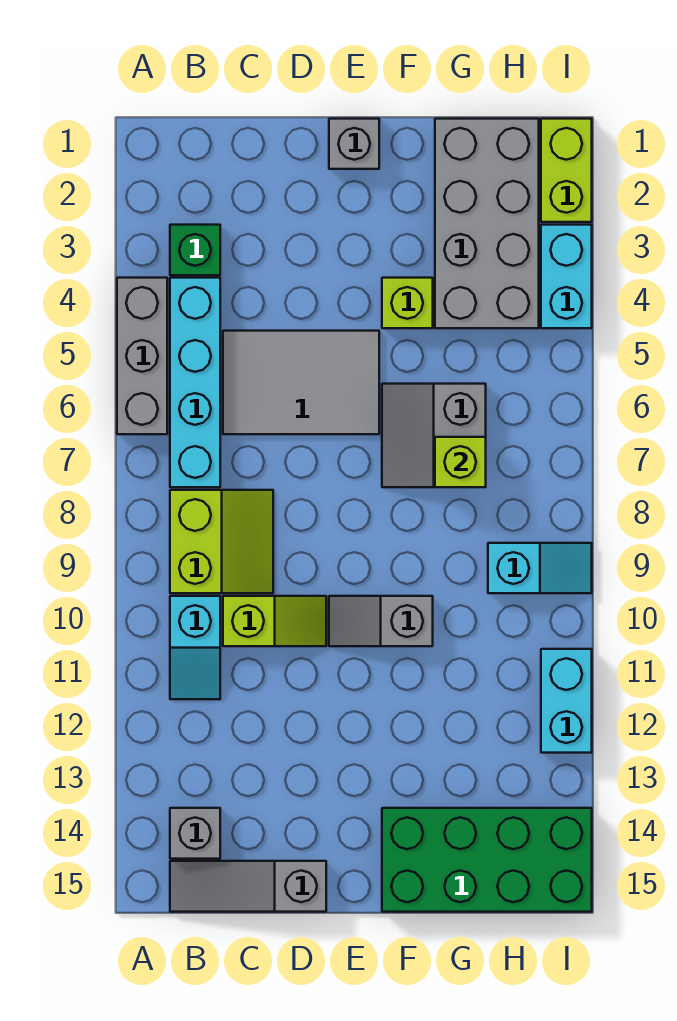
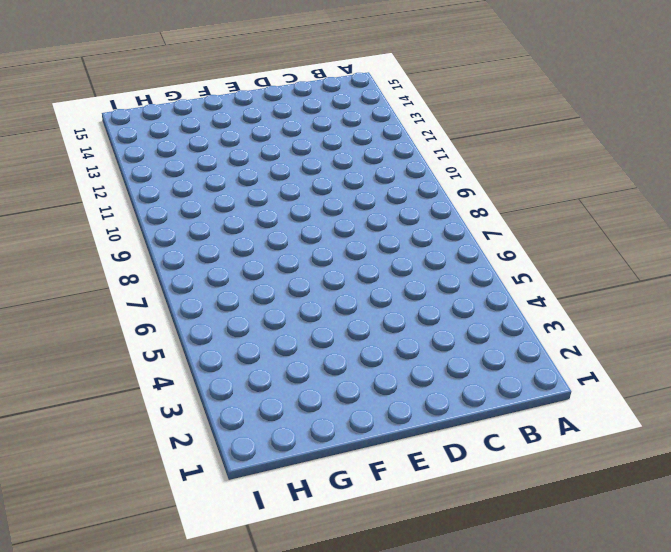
none -> grey brick A4:A6 level 1
none -> green brick B3 level 1
none -> cyan brick B4:B7 level 1

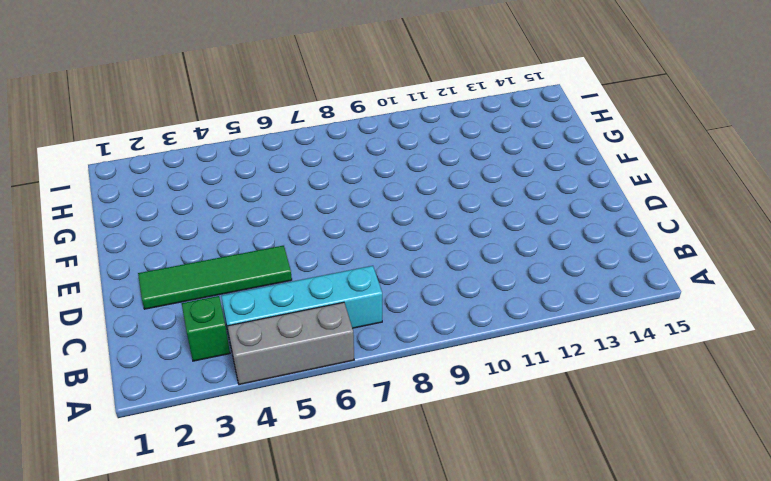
green tile D2:D5 level 1 -> grey tile C5:E6 level 1
none -> lime slope B8:C9 level 1 top B
none -> cyan slope B10:B11 level 1 top 10
none -> grey brick B14 level 1

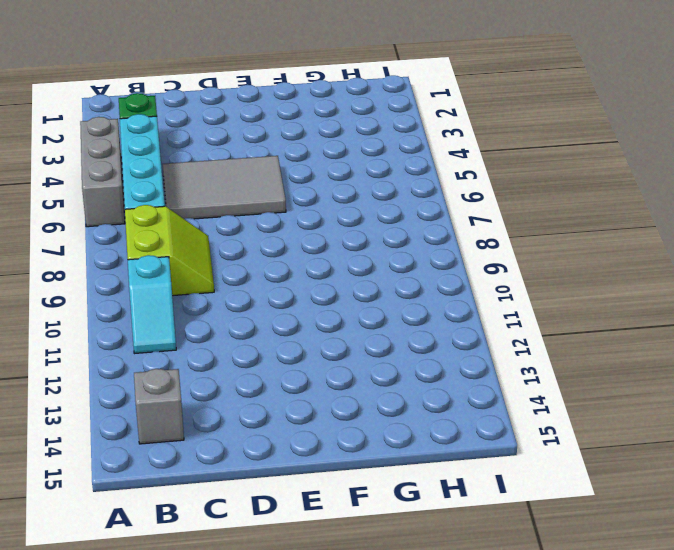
none -> grey slope B15:D15 level 1 top D
none -> lime slope C10:D10 level 1 top C
none -> grey brick E1 level 1

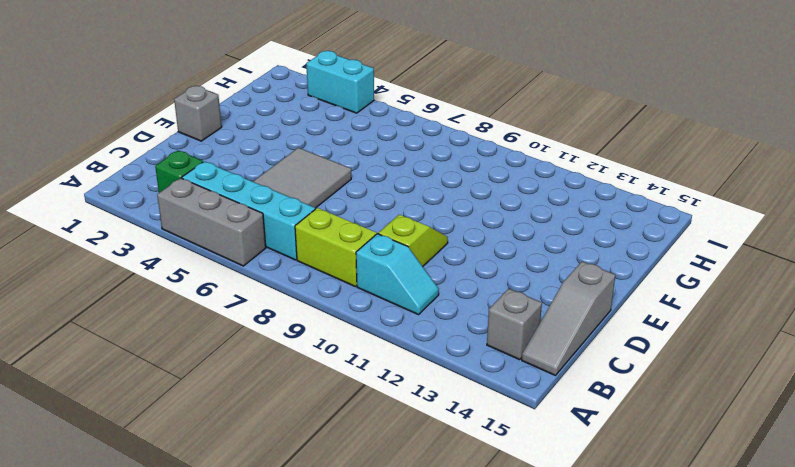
none -> grey slope E10:F10 level 1 top F
none -> lime brick F4 level 1
none -> grey slope F6:G7 level 1 top G

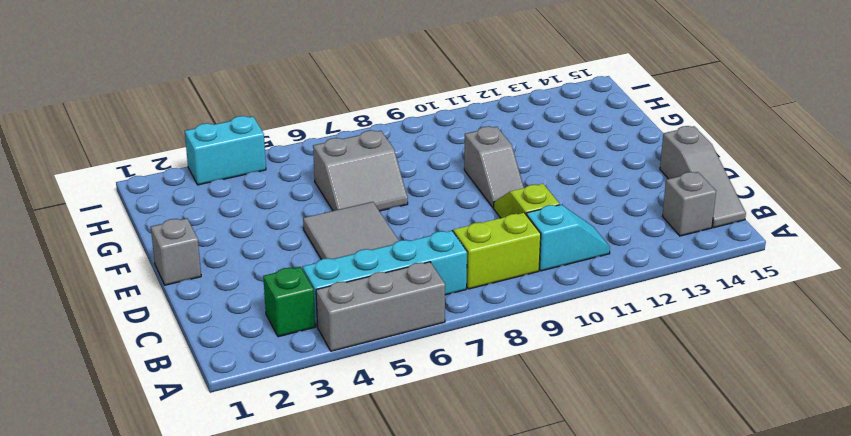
none -> lime brick F4 level 1
none -> green brick F14:I15 level 1
none -> grey brick G1:H4 level 1

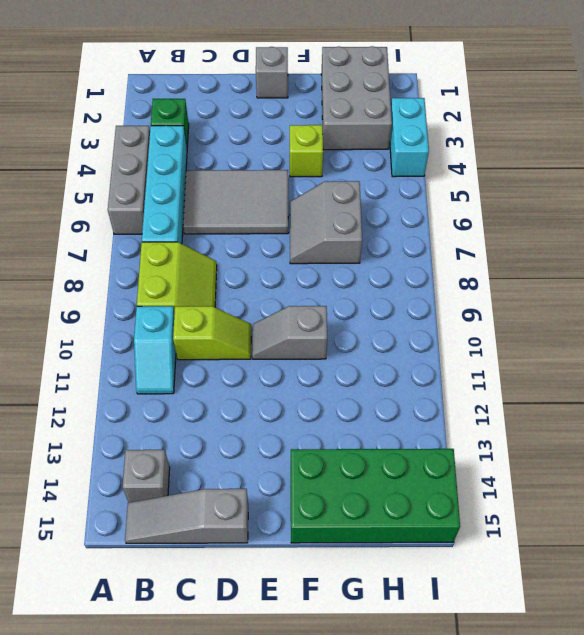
grey brick G1:H3 level 1 -> grey brick G1:H4 level 1
none -> cyan slope H9:I9 level 1 top H
none -> lime brick I1:I2 level 1
none -> cyan brick I11:I12 level 1

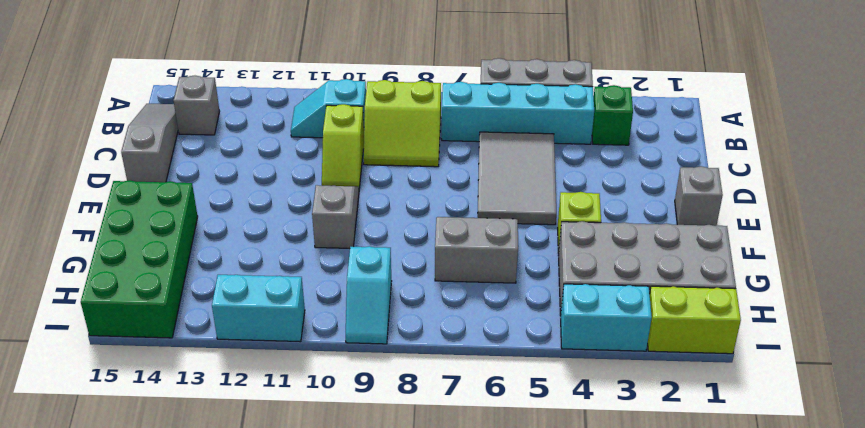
none -> lime brick G7 level 2

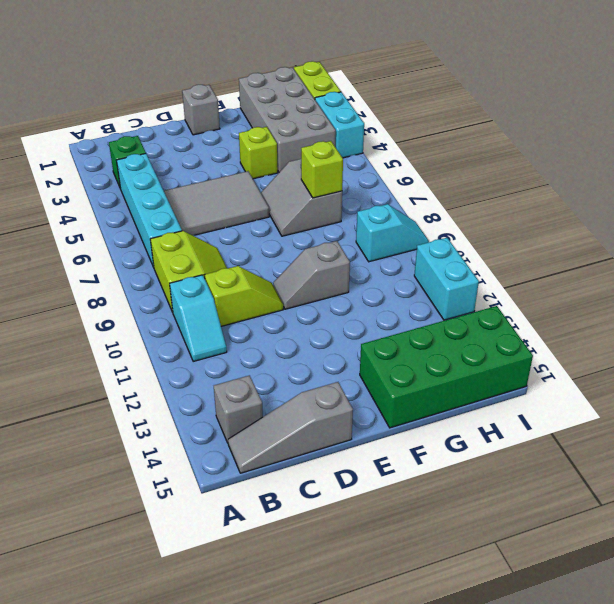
none -> grey brick A4:A6 level 1

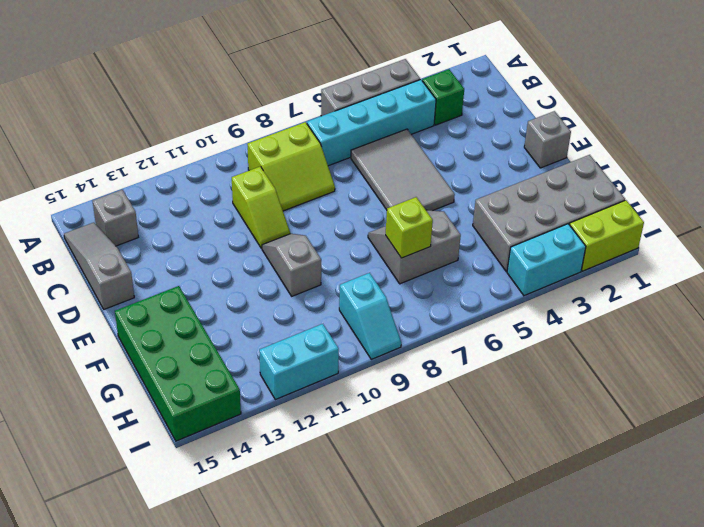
none -> cyan slope B10:B11 level 1 top 10
none -> lime brick F4 level 1

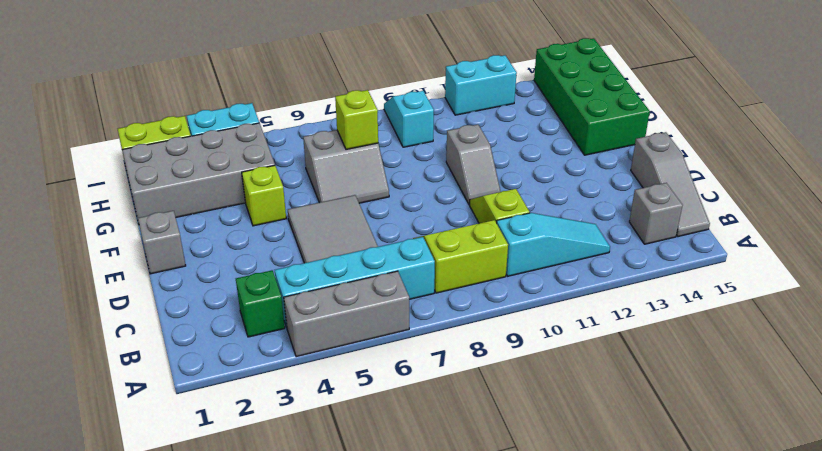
cyan slope B10:B12 level 1 top 10 -> cyan slope B10:B11 level 1 top 10

